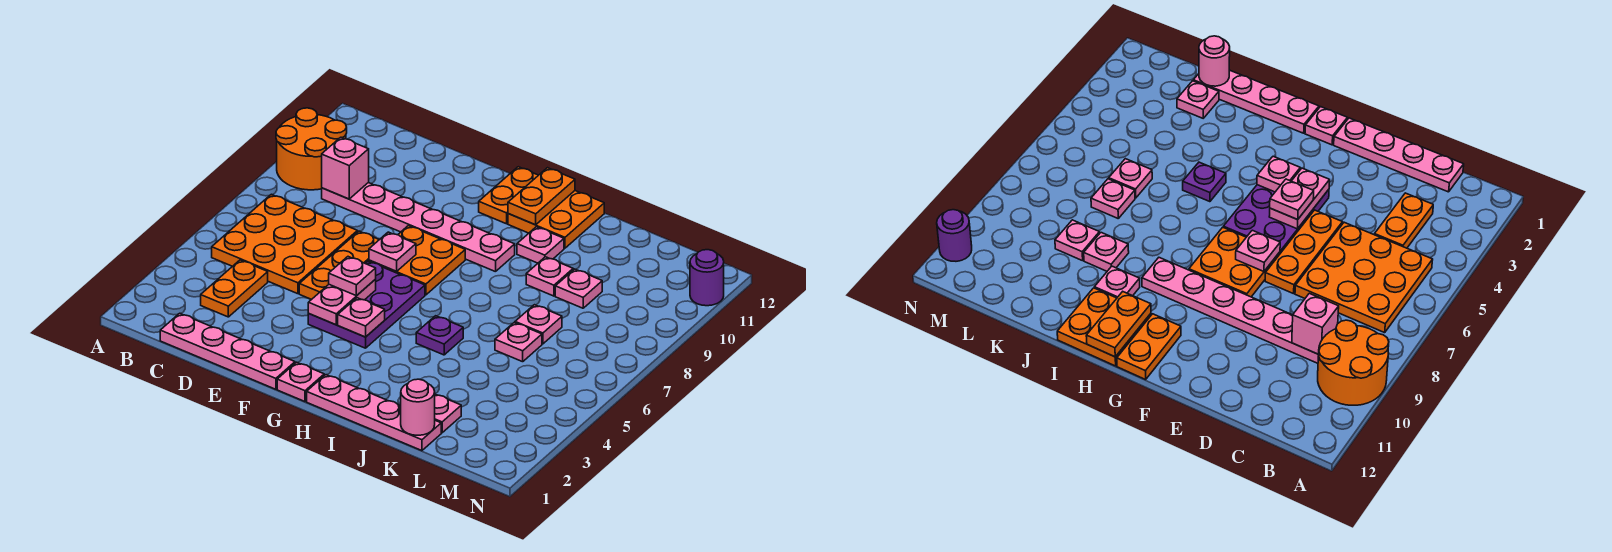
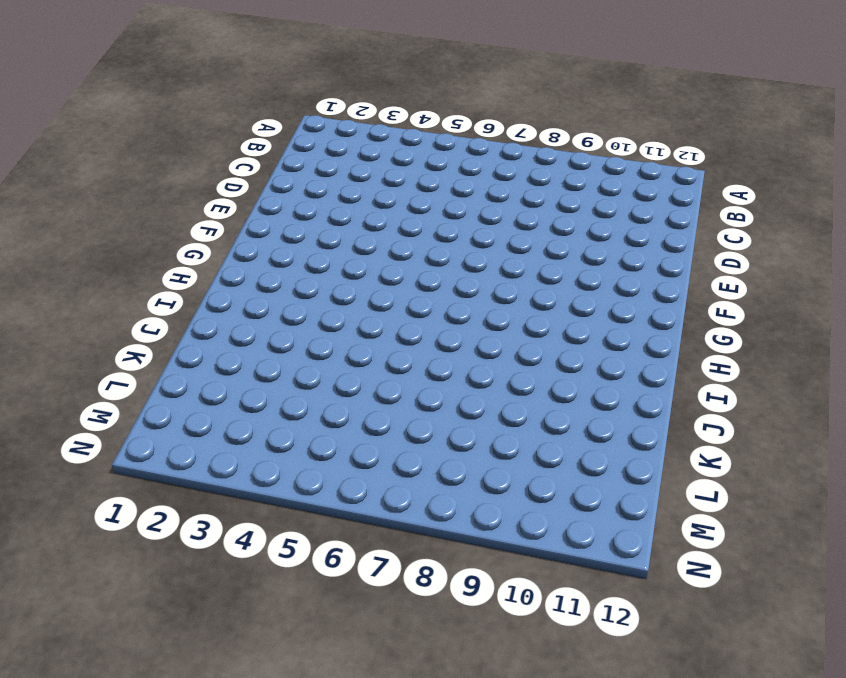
none -> orange round brick A9:B10 level 1
none -> orange plate B5:D7 level 1
none -> pink plate C1:F1 level 1

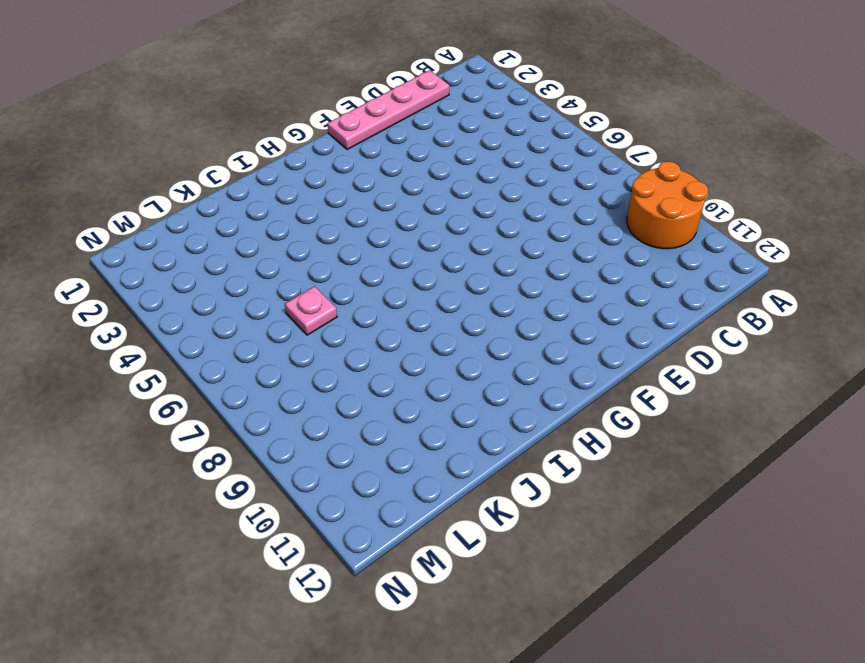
none -> orange plate B5:D7 level 1
none -> orange plate C3:C4 level 1
none -> pink plate C9:H9 level 1

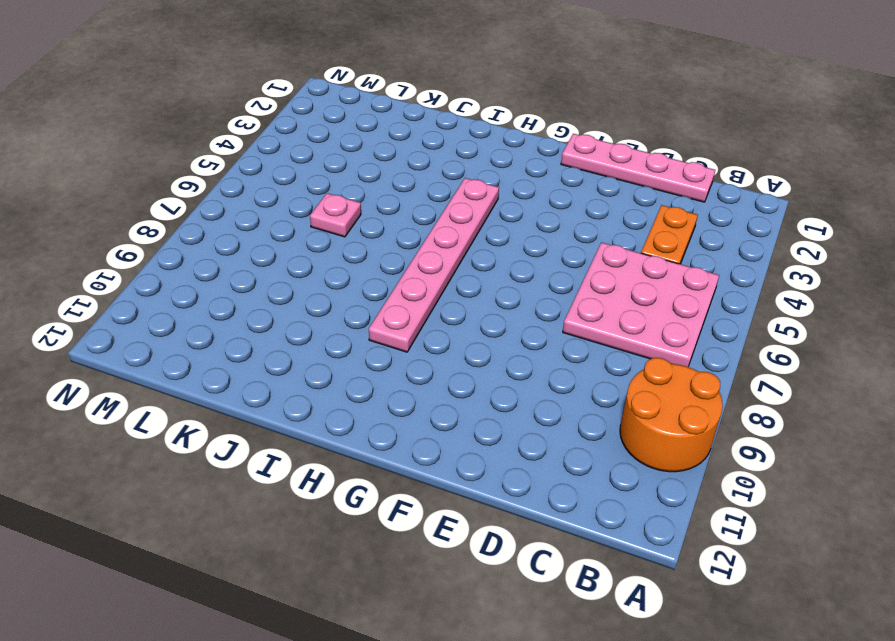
pink plate B5:D7 level 1 -> orange plate B5:D7 level 1
pink plate H4:H9 level 1 -> pink plate C9:H9 level 1
none -> orange plate E5:E7 level 1
none -> purple plate F4:G6 level 1
none -> orange plate F7:G8 level 1

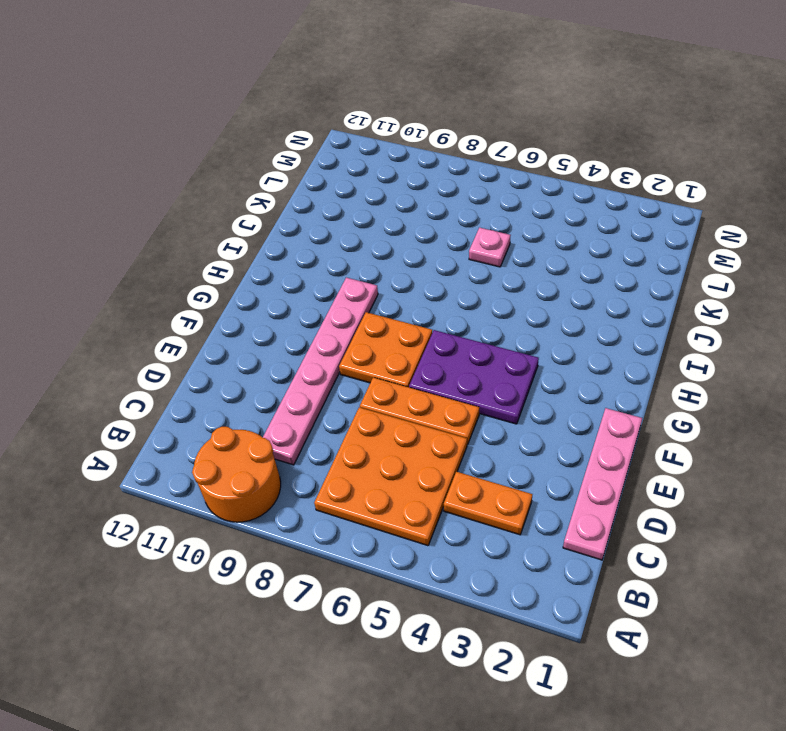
none -> pink plate G1 level 1
none -> orange plate G11:G12 level 1
none -> pink plate H1:K1 level 1

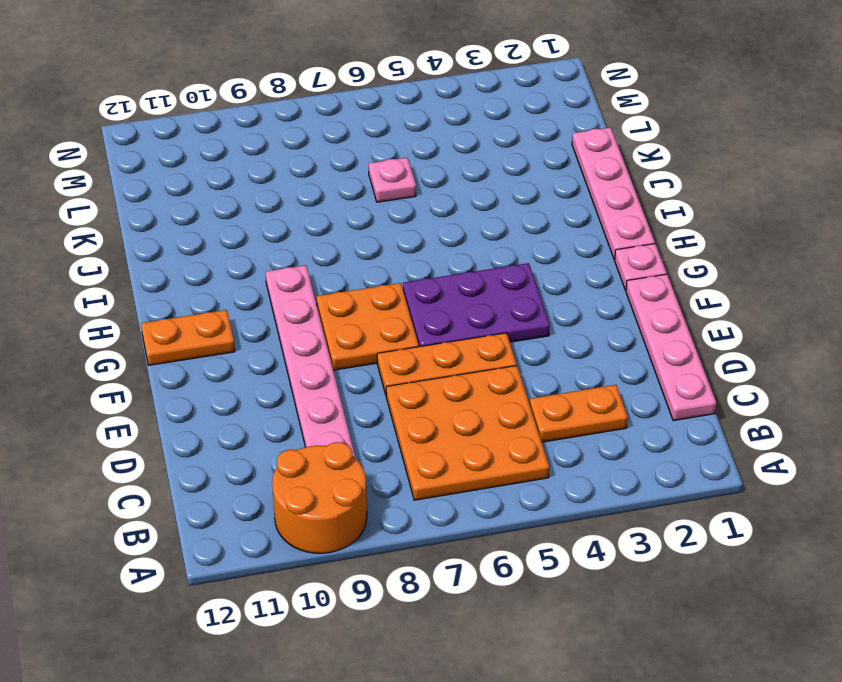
none -> orange plate H11:I12 level 1
none -> purple plate I5 level 1
none -> pink plate I10 level 1

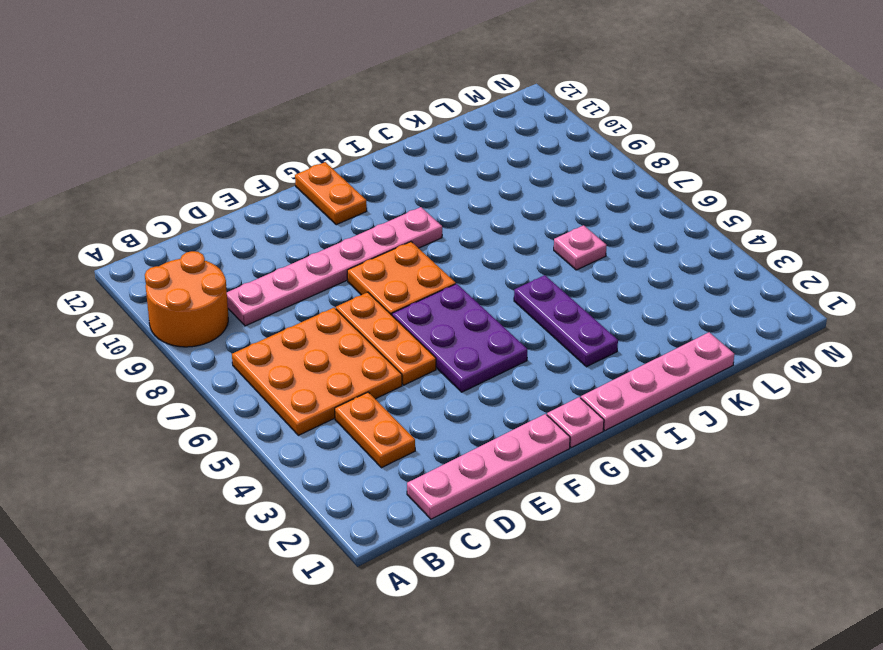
purple plate I3:I5 level 1 -> purple plate I5 level 1
none -> orange plate H11:I12 level 1
none -> pink plate I10 level 1
none -> pink plate J9 level 1

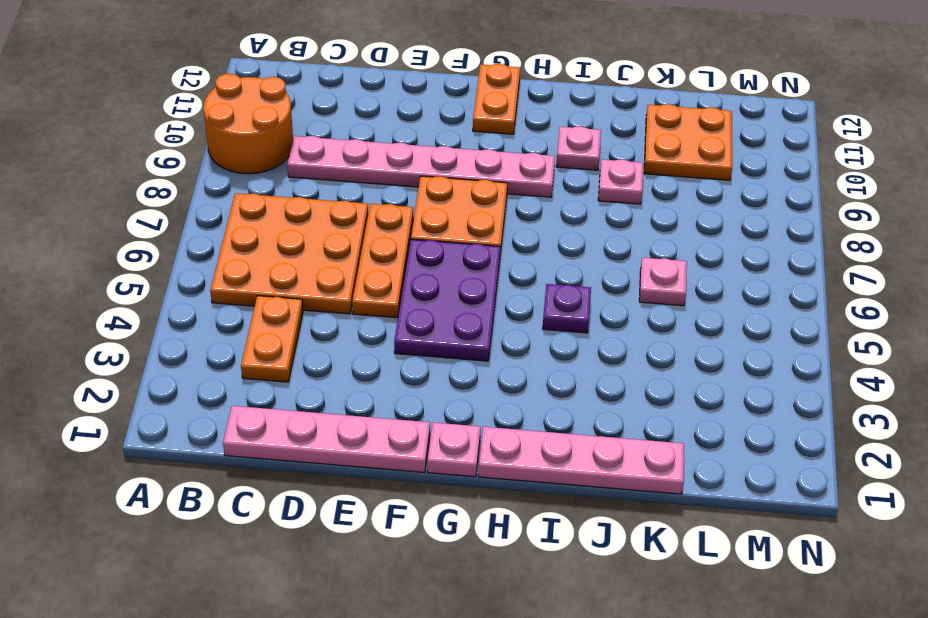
orange plate K10:L11 level 1 -> orange plate H11:I12 level 1
none -> pink plate K2 level 1
none -> pink plate K7 level 1
none -> pink plate K9 level 1

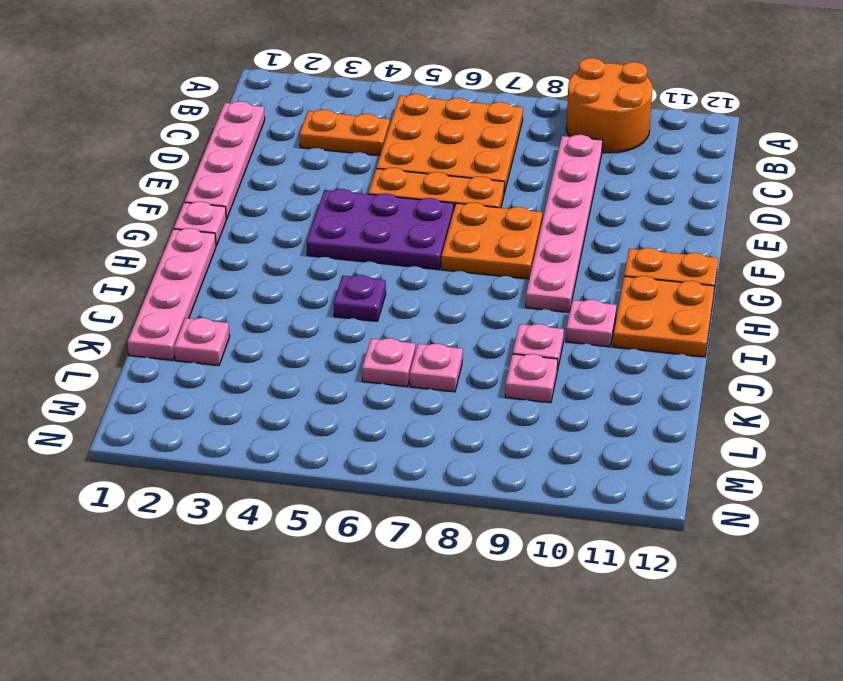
none -> purple round brick N11 level 1
none -> pink brick C9 level 2
none -> pink plate F4:F5 level 2

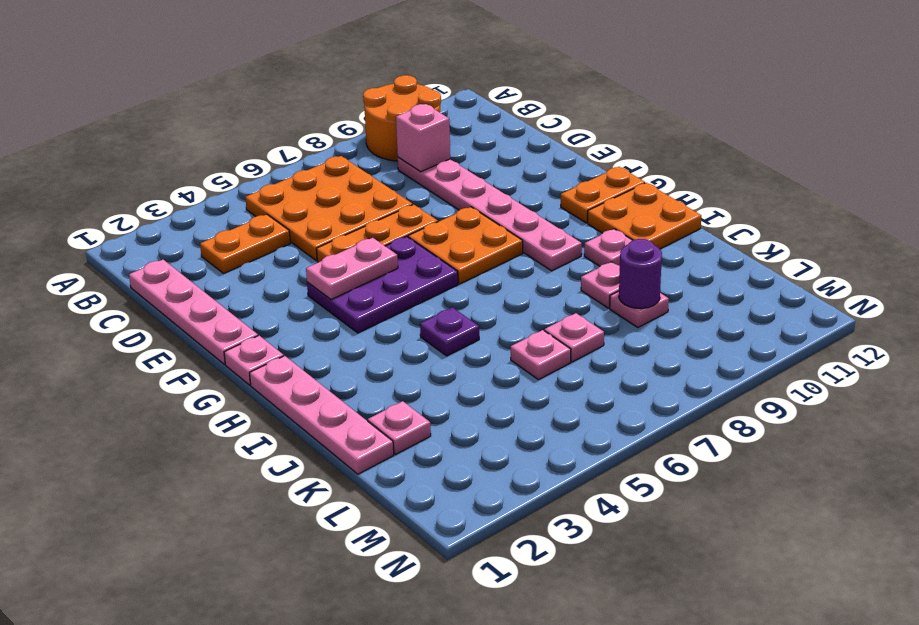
purple round brick K9 level 2 -> purple round brick N11 level 1
none -> pink plate F7 level 2
none -> pink plate G4 level 2
none -> orange plate H11:H12 level 2

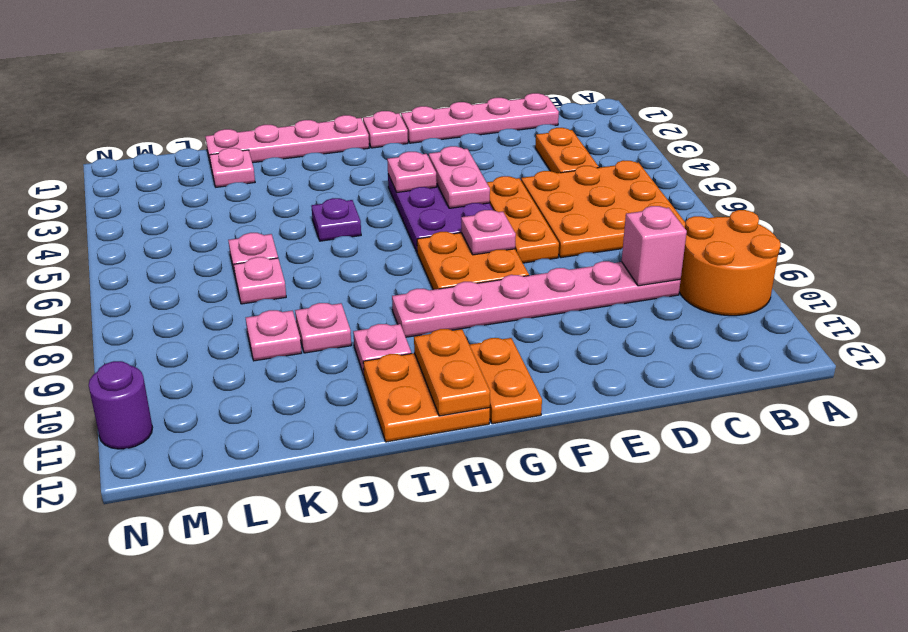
none -> pink round brick K1 level 2
none -> pink plate F5 level 3

